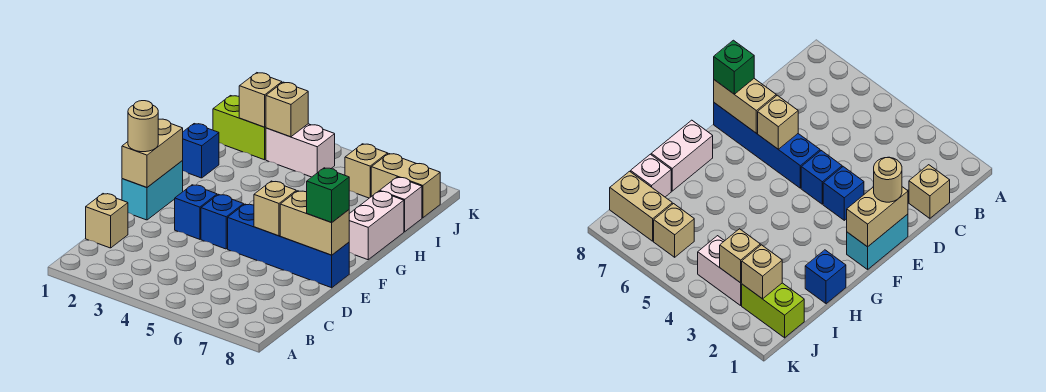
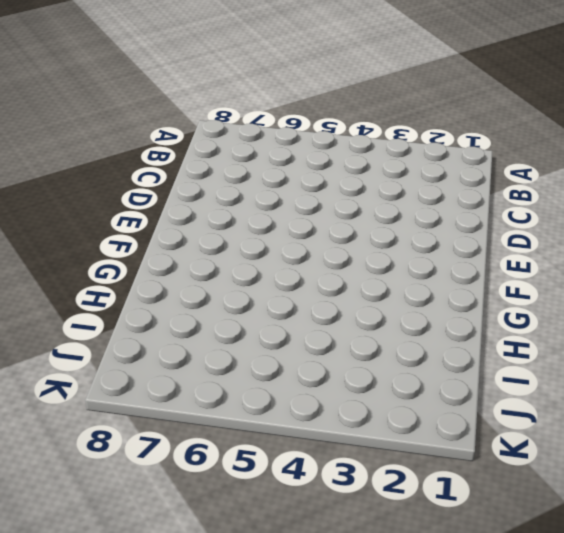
none -> tan brick C1 level 1
none -> cyan brick E1:F1 level 1
none -> blue brick E3 level 1

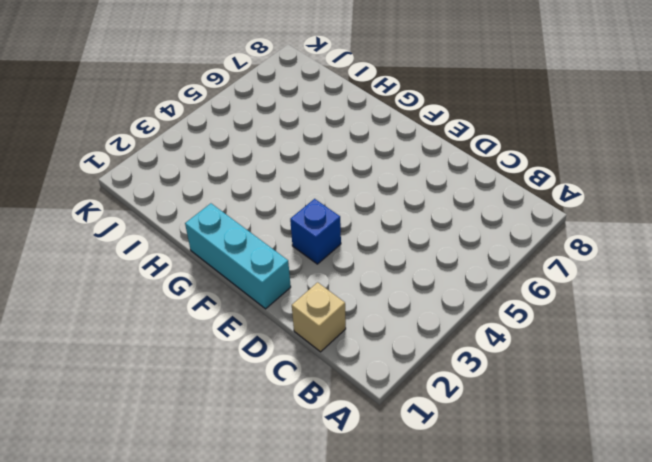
cyan brick E1:G1 level 1 -> cyan brick E1:F1 level 1
none -> blue brick E4 level 1
none -> blue brick E5:E8 level 1
none -> white brick G8:H8 level 1

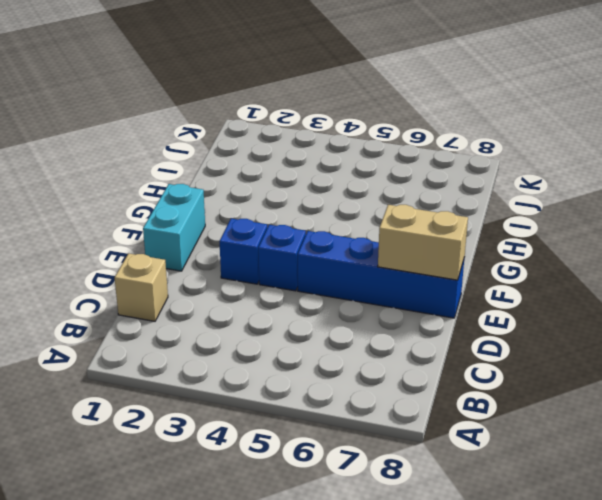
none -> white brick G8:H8 level 1
none -> blue brick H1 level 1
none -> white brick I8 level 1

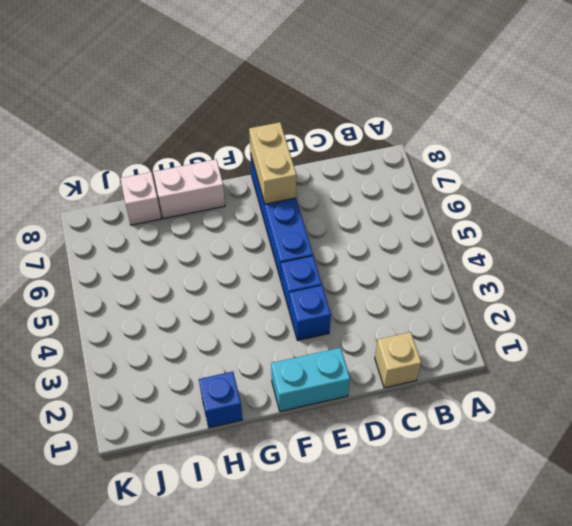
none -> lime brick J1:J2 level 1
none -> white brick J3:J4 level 1
none -> tan brick J6 level 1

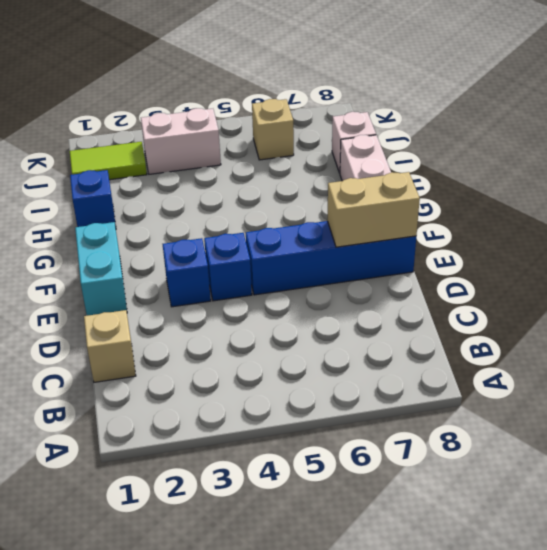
lime tile J1:J2 level 1 -> lime brick J1:J2 level 1
none -> tan brick J7:J8 level 1
none -> tan brick E1:F1 level 2
none -> tan brick E6 level 2

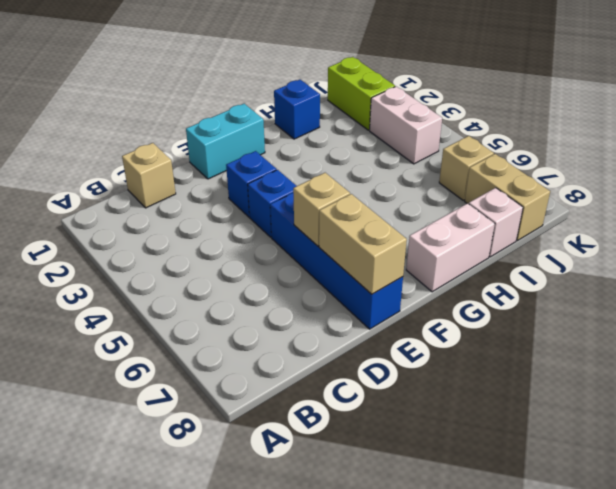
none -> tan brick E1:F1 level 2
none -> tan brick J2 level 2
none -> tan brick J3 level 2

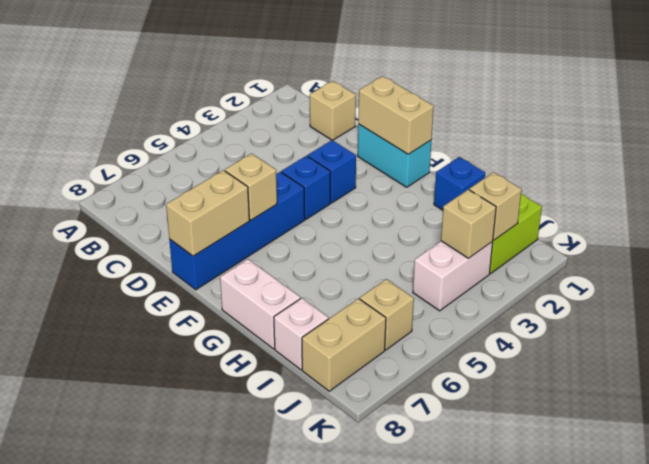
none -> tan round brick E1 level 3
none -> green brick E8 level 3

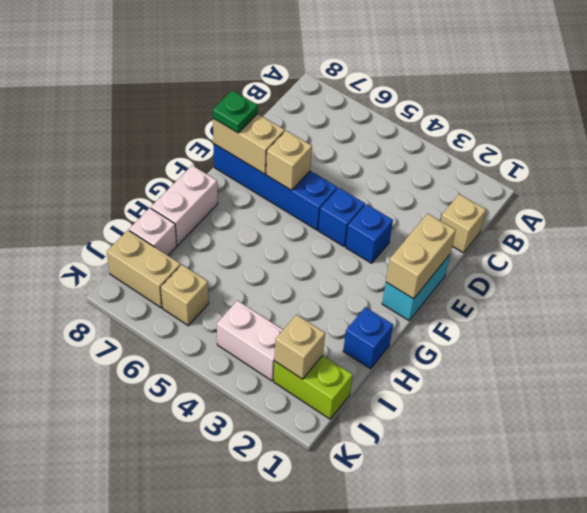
green plate E8 level 3 -> green brick E8 level 3
none -> tan brick J3 level 2
none -> tan round brick E1 level 3

